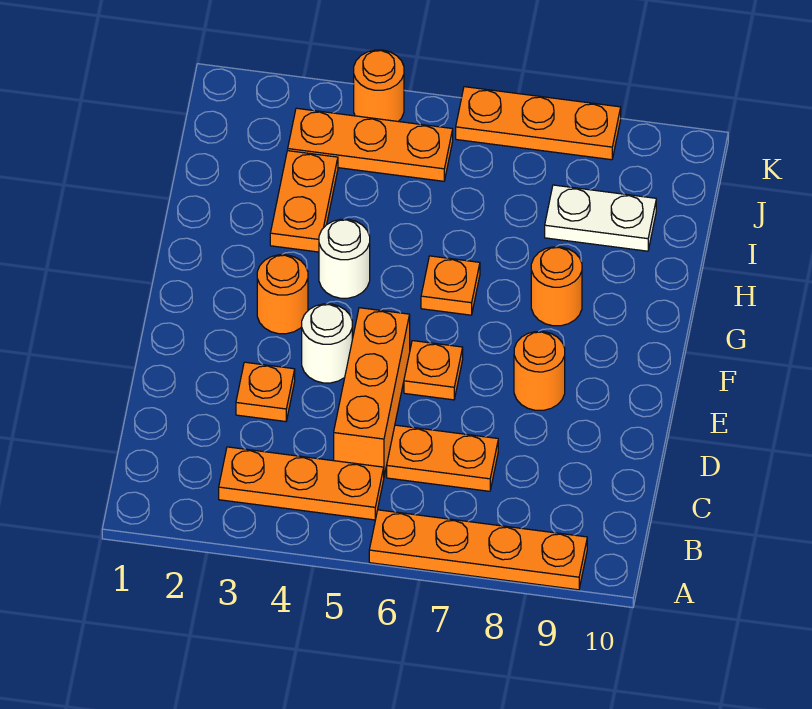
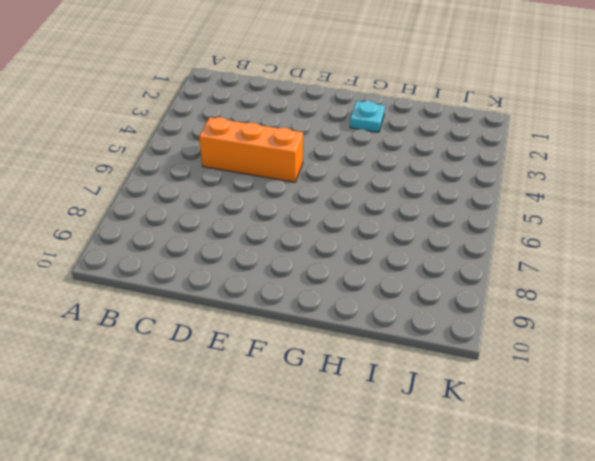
cyan plate G2 level 1 -> none
none -> orange plate A6:A9 level 1
none -> orange plate B3:B5 level 1
none -> orange plate C6:C7 level 1

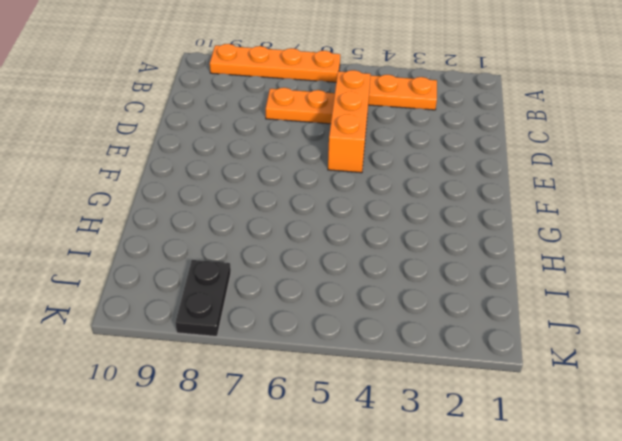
black plate J8:K8 level 1 -> orange plate K6:K8 level 1
none -> orange plate D3 level 1
none -> white round brick E4 level 1
none -> orange plate E6 level 1

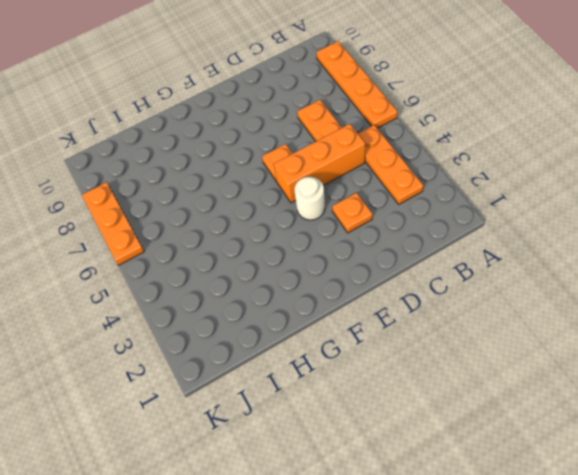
none -> orange round brick E8 level 1
none -> orange round brick F3 level 1
none -> white round brick G4 level 1

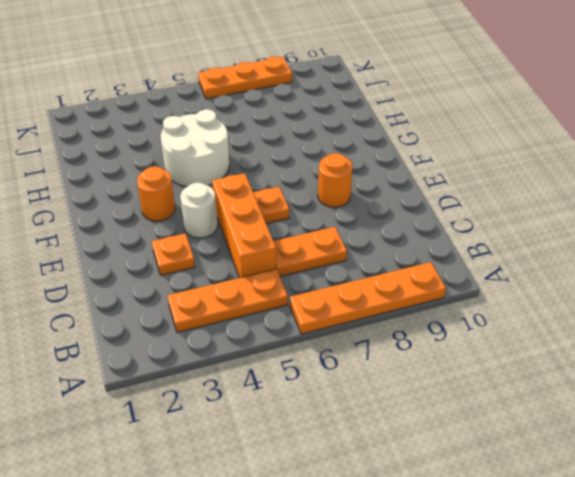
white round brick G4:H5 level 1 -> white round brick G4 level 1
none -> orange plate G6 level 1
none -> orange round brick G8 level 1
none -> orange plate H3:I3 level 1

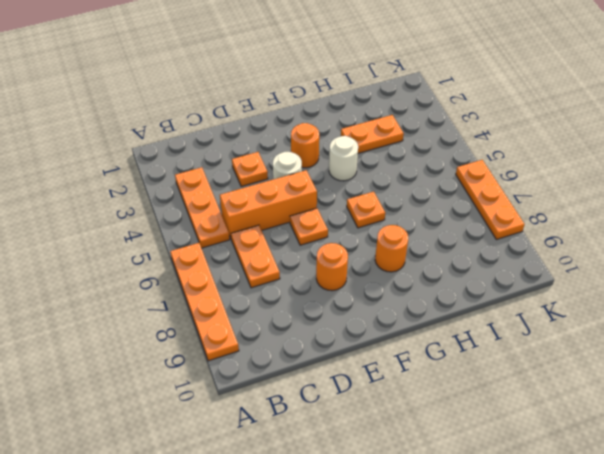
none -> white plate I8:I9 level 1
none -> orange plate J3:J5 level 1
none -> orange round brick K4 level 1

